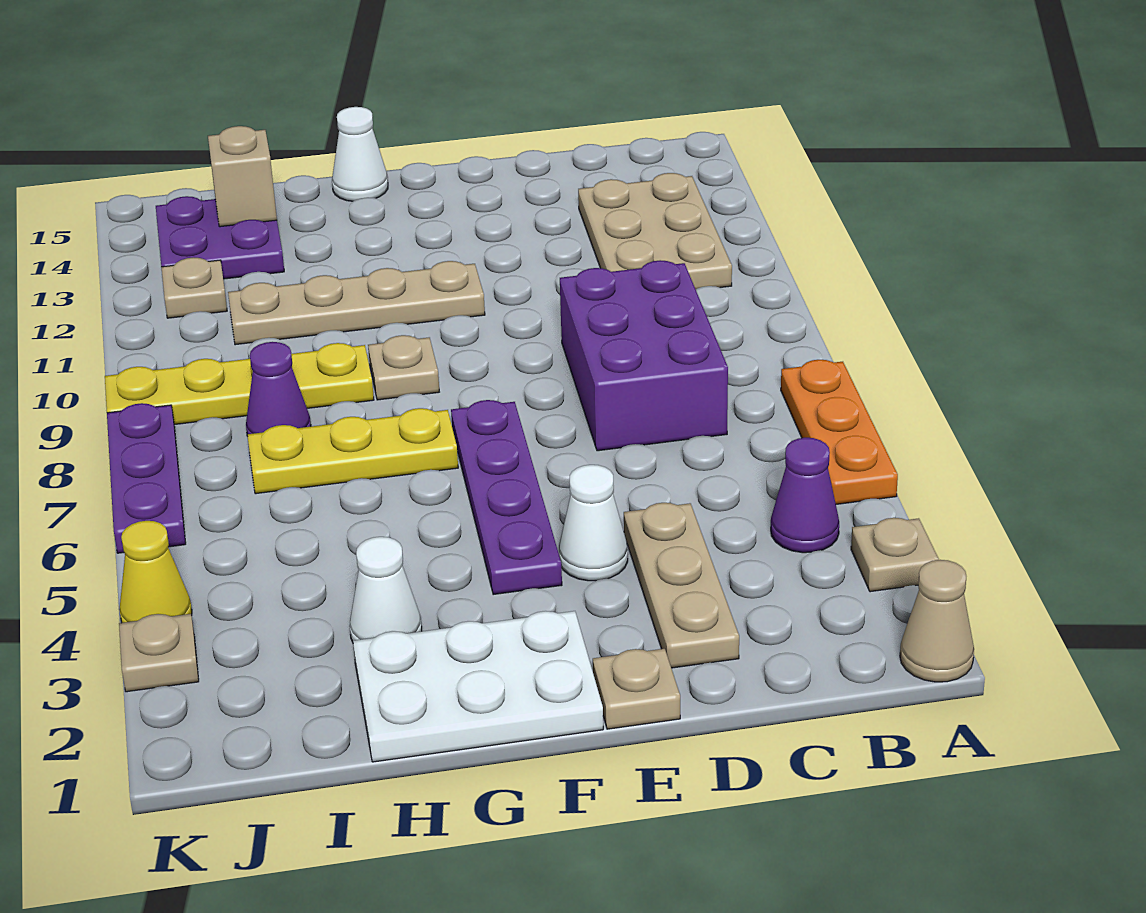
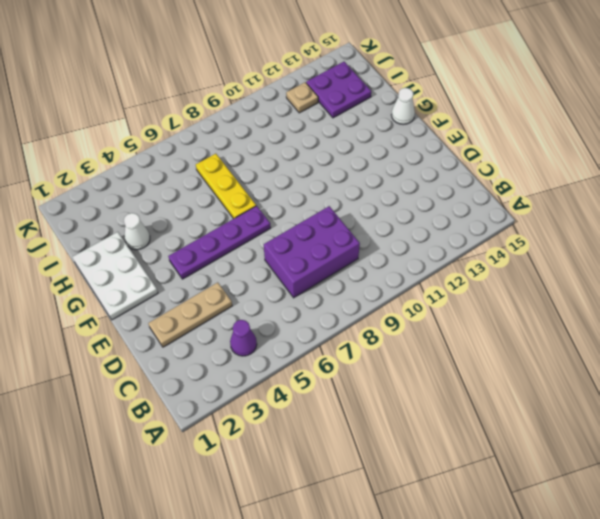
none -> tan cone A1 level 1
none -> tan plate A3 level 1
none -> orange plate A5:A7 level 1

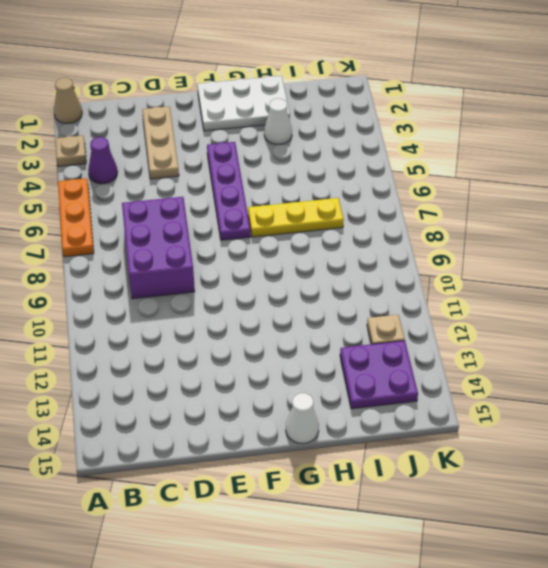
none -> tan plate B11:C13 level 1
none -> tan plate E1 level 1
none -> white cone E4 level 1

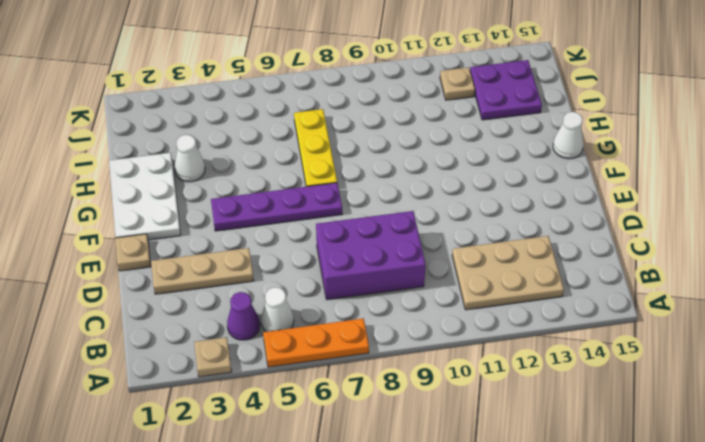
white cone B5 level 1 -> white cone E4 level 1
none -> tan cone A1 level 1
none -> tan plate F11:I11 level 1
none -> tan plate G9 level 1

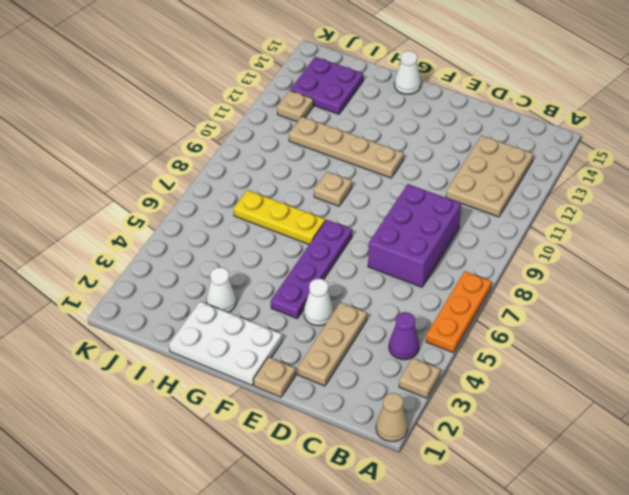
none -> yellow plate H9:K9 level 1
none -> purple cone I8 level 1
none -> tan plate K3 level 1

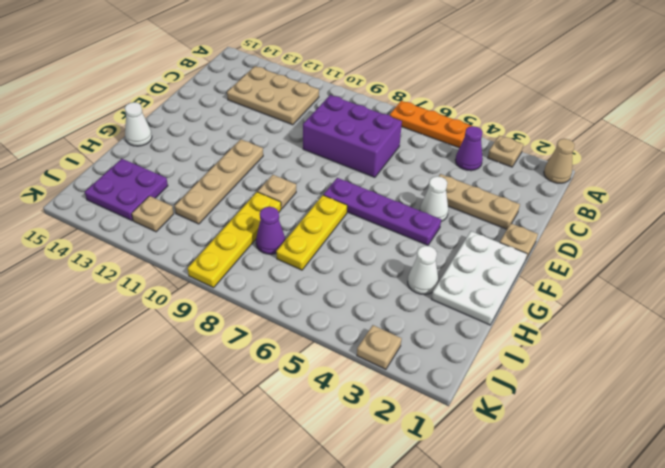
none -> yellow cone K4 level 1
none -> purple plate K6:K8 level 1
none -> tan brick I14 level 2

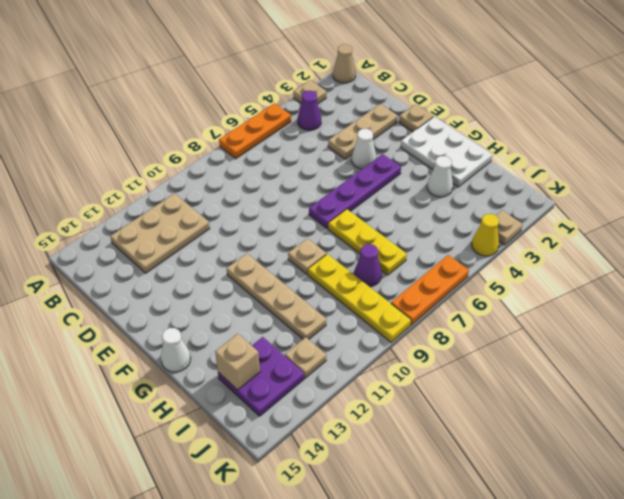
orange plate K6:K8 level 1 -> purple plate K6:K8 level 1
none -> purple brick C7:D9 level 1

